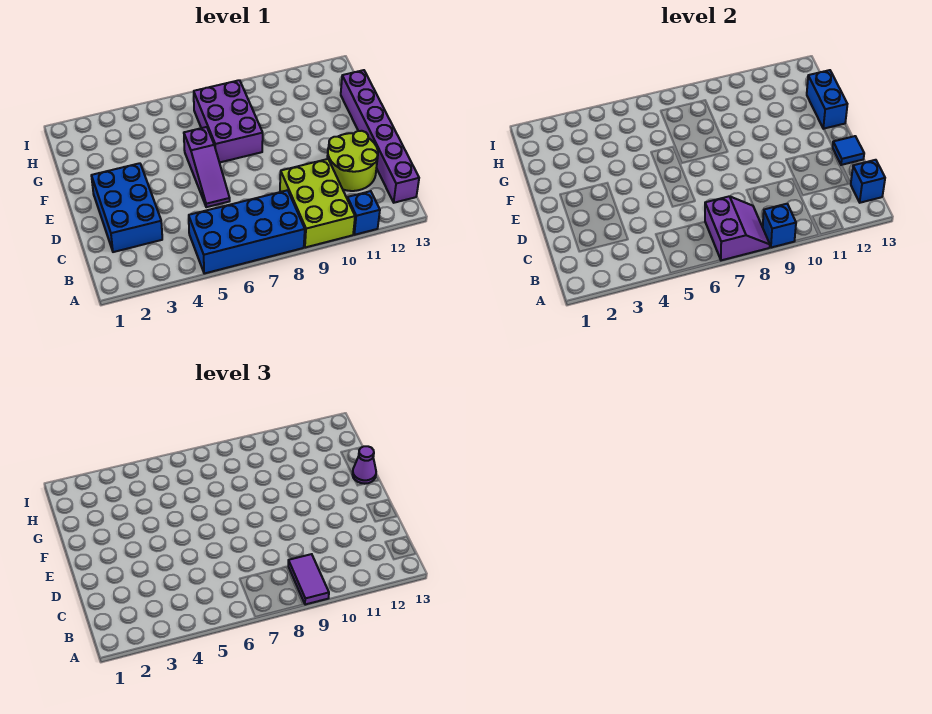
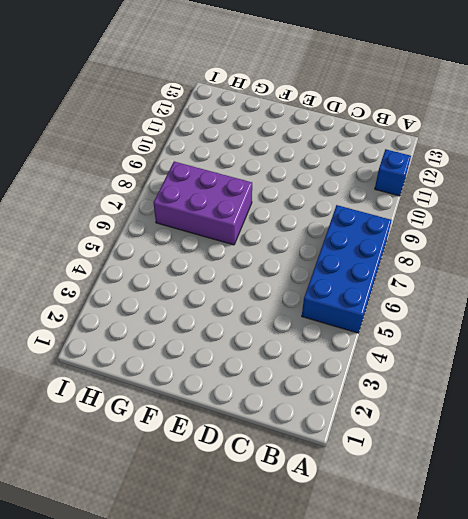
none -> lime brick A9:C10 level 1
none -> purple brick B13:G13 level 1
none -> blue brick C2:E3 level 1

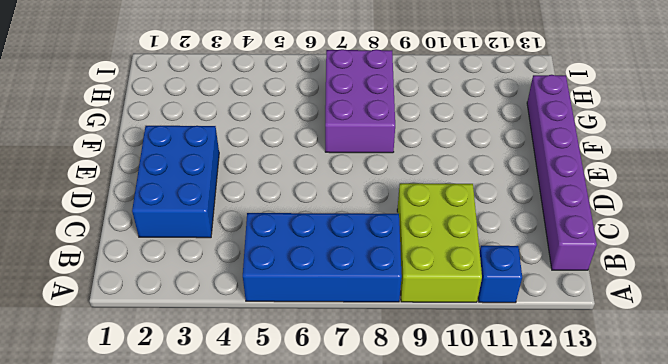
none -> lime round brick C11:D12 level 1
none -> purple slope D6:F6 level 1 top F
none -> purple slope A7:B8 level 2 top 7

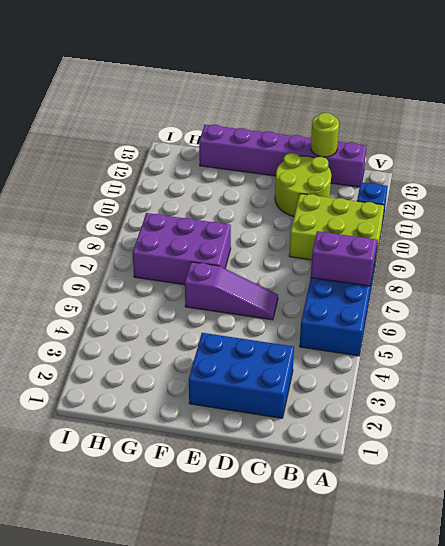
lime round brick C13 level 2 -> none
none -> blue brick A9 level 2
none -> blue brick B13 level 2
none -> blue tile D13 level 2

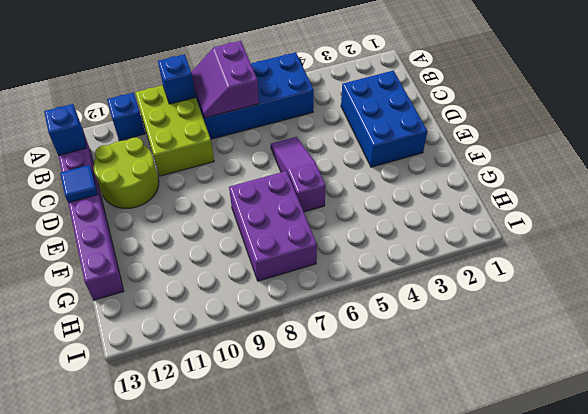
none -> blue brick F13:G13 level 2
none -> purple tile A9:B9 level 3
none -> purple cone F13 level 3

